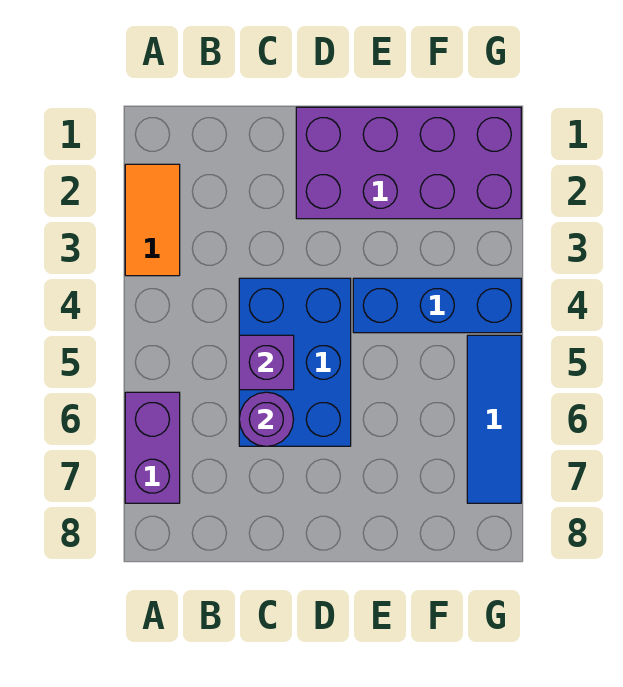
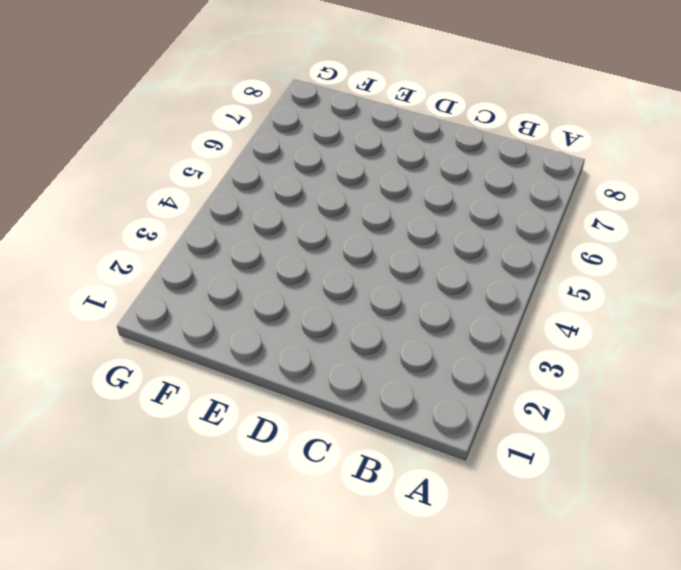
none -> orange tile A2:A3 level 1
none -> purple brick A6:A7 level 1

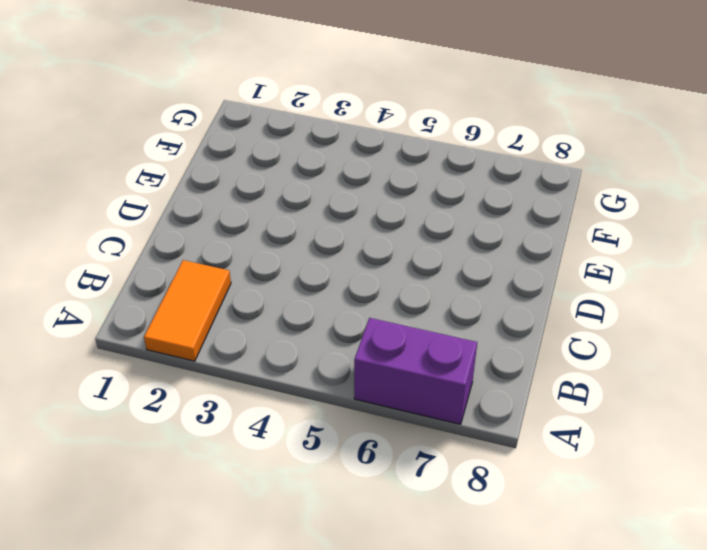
orange tile A2:B2 level 1 -> orange tile A2:A3 level 1
none -> blue brick C4:D6 level 1
none -> purple brick D1:G2 level 1

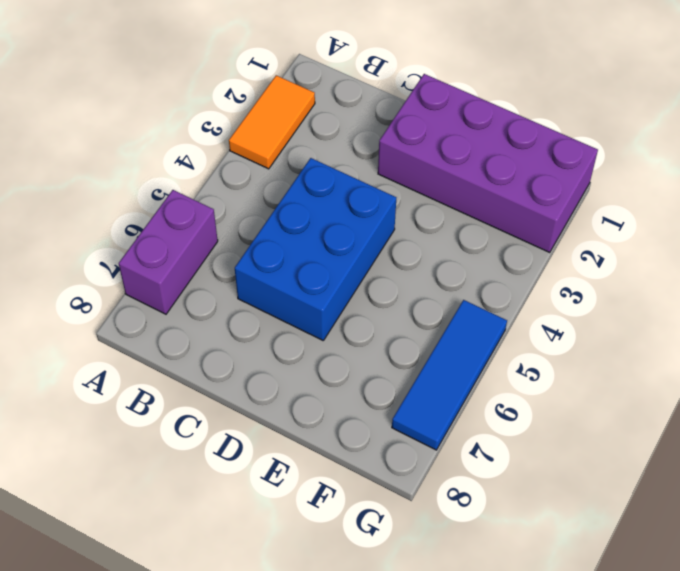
none -> blue brick E4:G4 level 1
none -> purple brick C5 level 2

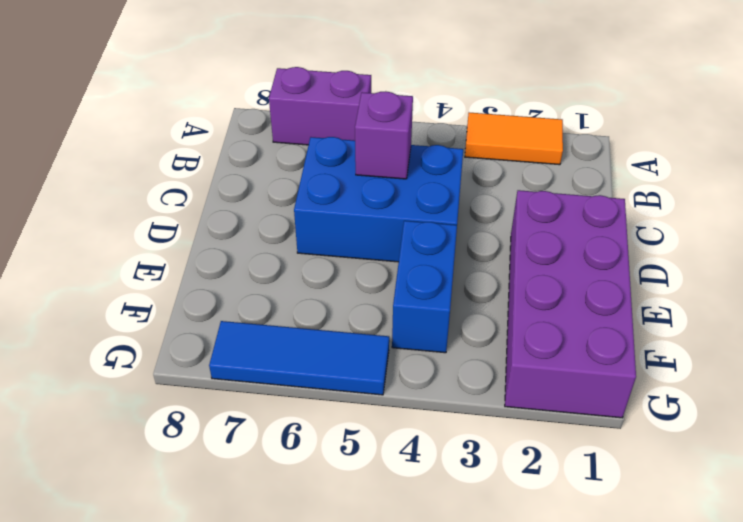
blue brick E4:F4 level 1 -> blue brick E4:G4 level 1
none -> purple round brick C6 level 2

